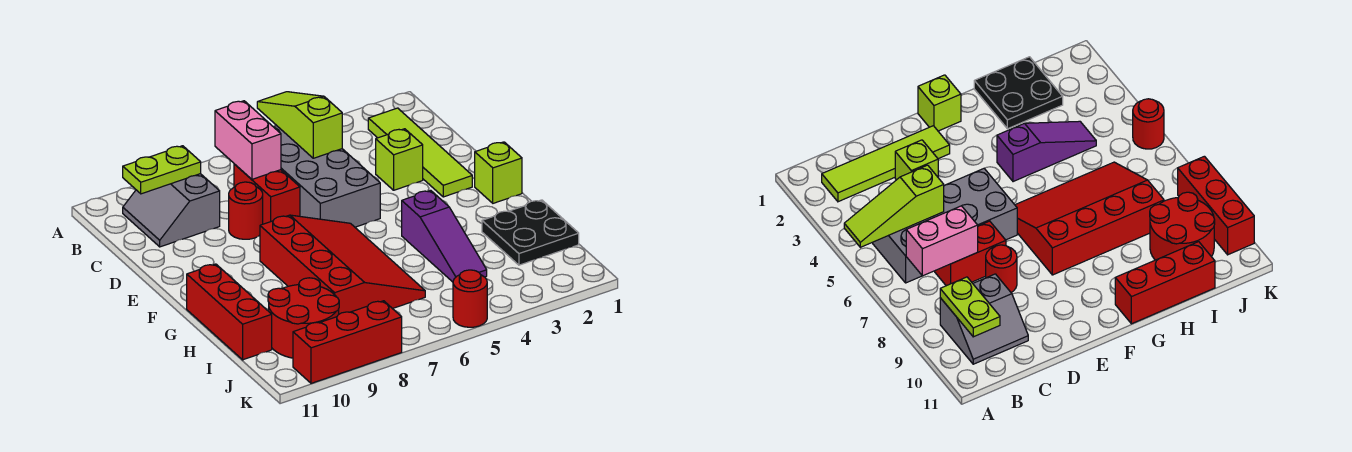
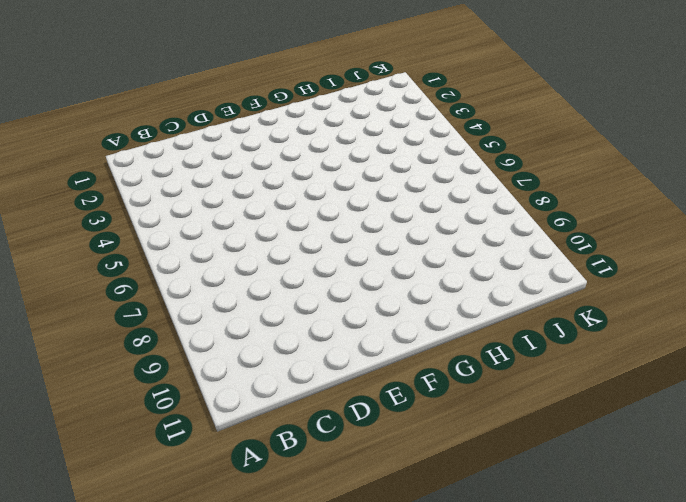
none -> lime tile B2:E2 level 1
none -> grey brick B5:E6 level 1
none -> grey slope B9:C10 level 1 top 9

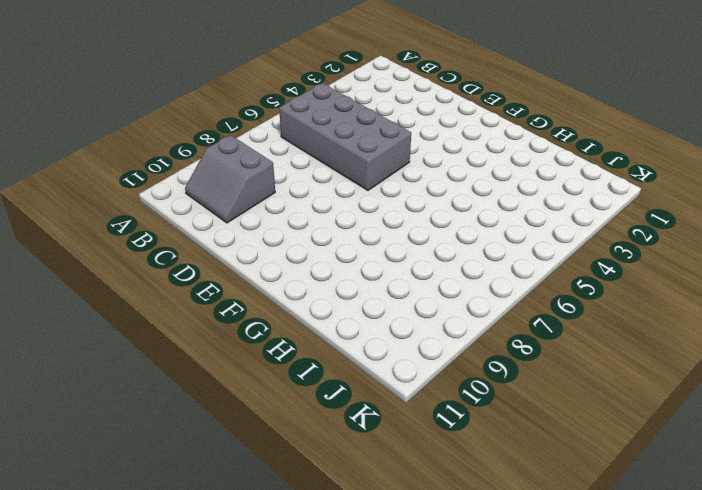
none -> lime tile B2:E2 level 1
none -> red brick C7:D7 level 1
none -> lime brick D3 level 1

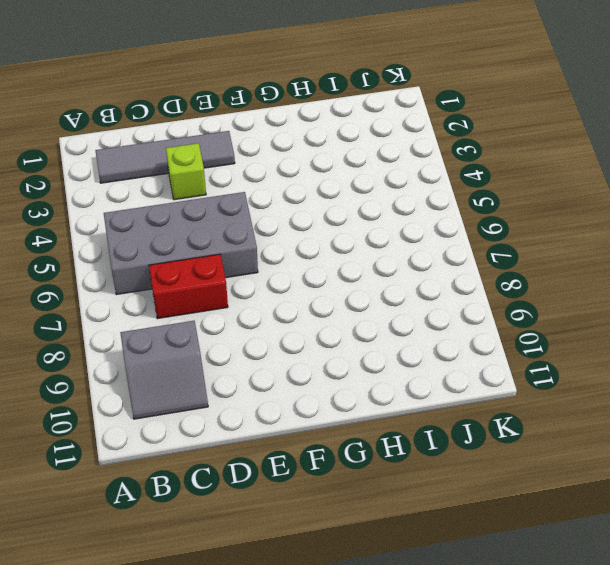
grey tile B2:E2 level 1 -> lime tile B2:E2 level 1
none -> red round brick D8 level 1
none -> lime brick F1 level 1
none -> red slope F6:I8 level 1 top 8

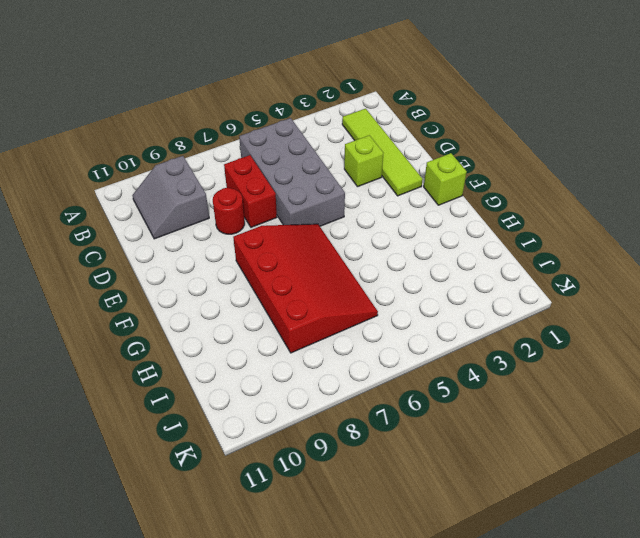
none -> purple slope G4:I4 level 1 top G
none -> red brick G11:I11 level 1
none -> black plate H1:I2 level 1

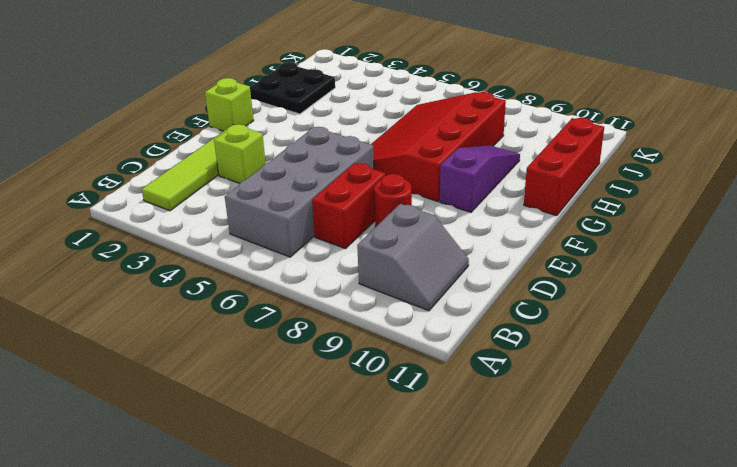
purple slope F9:H9 level 1 top F -> purple slope G4:I4 level 1 top G
none -> red round brick I9:J10 level 1
none -> red round brick K5 level 1
none -> red brick K8:K10 level 1

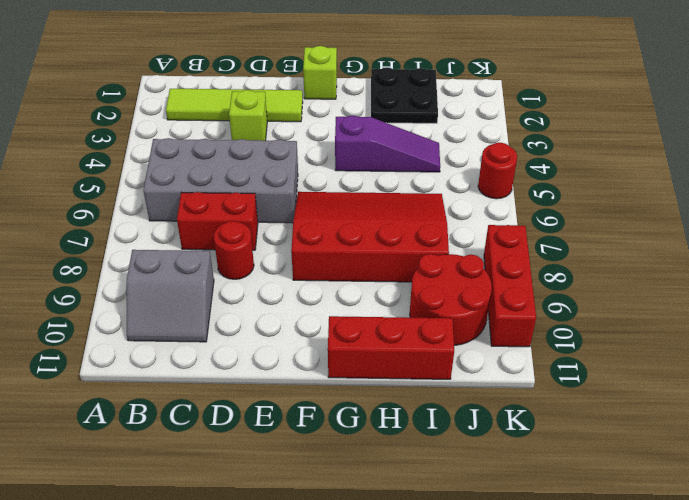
none -> lime slope A5:C5 level 2 top C
none -> pink brick B7:C7 level 2
none -> lime plate B9:B10 level 2

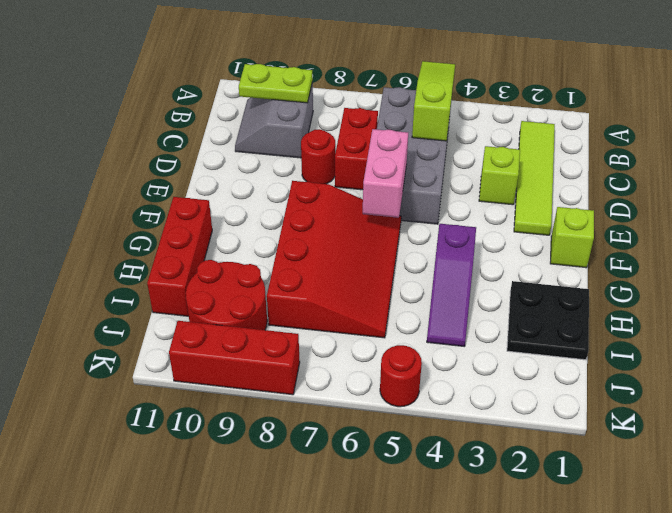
pink brick E6:F6 level 2 -> pink brick B7:C7 level 2

